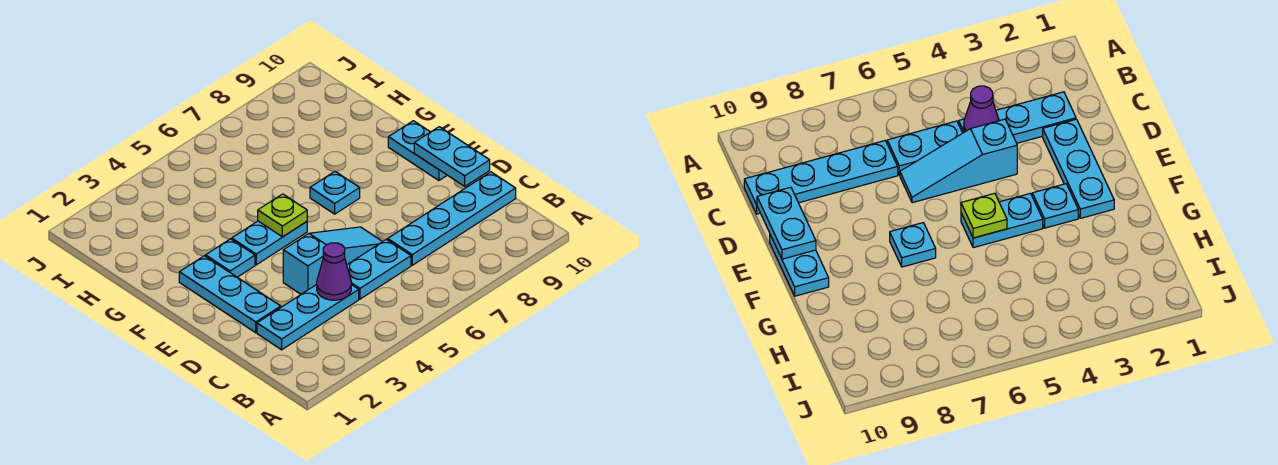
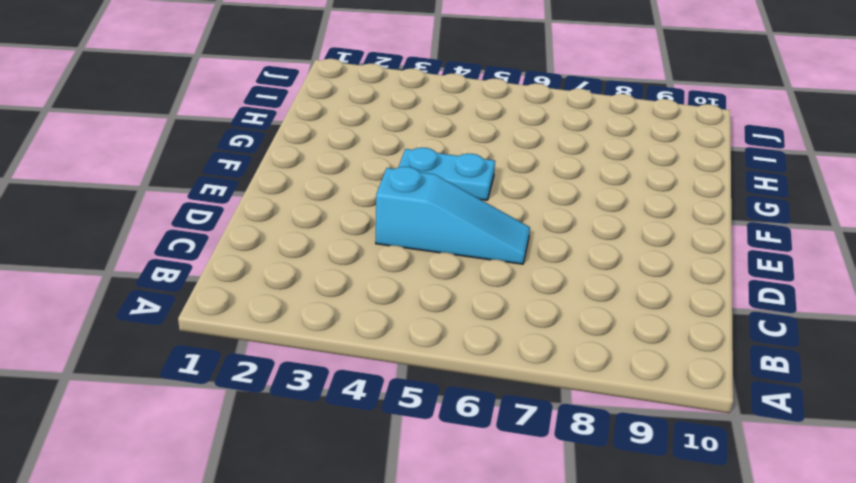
none -> cyan plate C2:C4 level 1
none -> cyan plate C5:C6 level 1
none -> cyan plate C7:C10 level 1

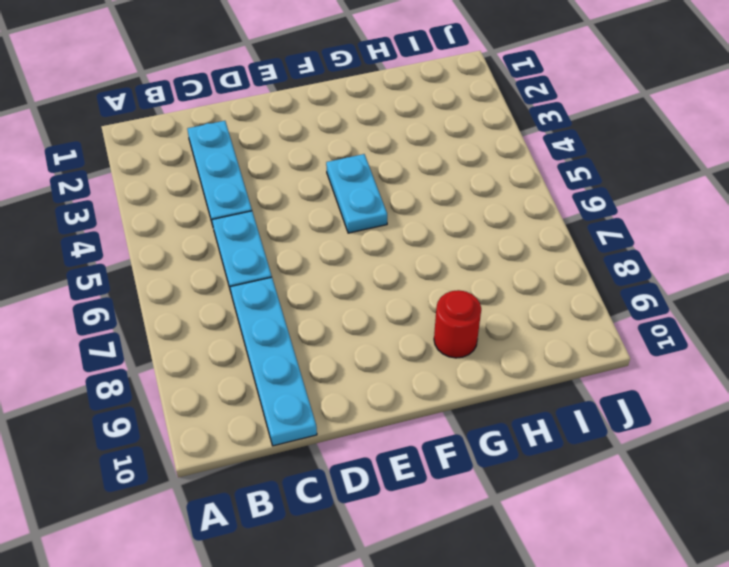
red round brick G9 level 1 -> none
none -> cyan plate D2:F2 level 1
none -> cyan slope D4:D6 level 1 top 4
none -> cyan plate E10:F10 level 1

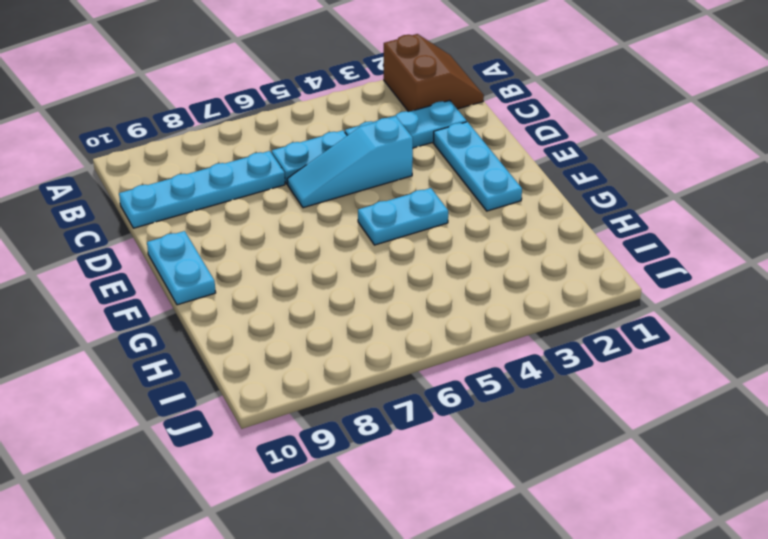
brown slope A1:B2 level 1 top 2 -> none
none -> cyan plate F3 level 1
none -> cyan plate F7 level 1
none -> purple cone C4 level 2

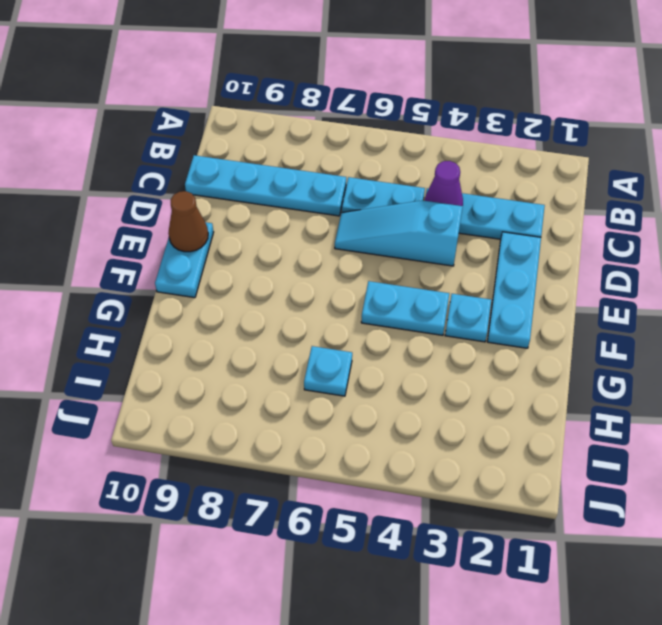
brown cone E10 level 2 -> cyan plate D10:E10 level 2
cyan plate H6 level 1 -> cyan plate F7 level 1
none -> lime plate F5 level 2

